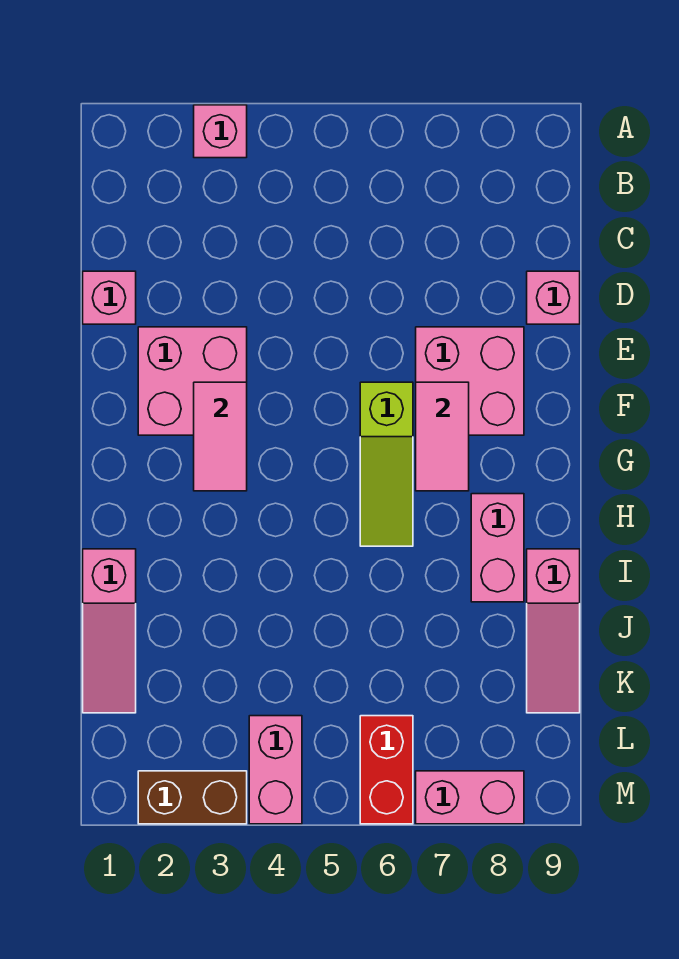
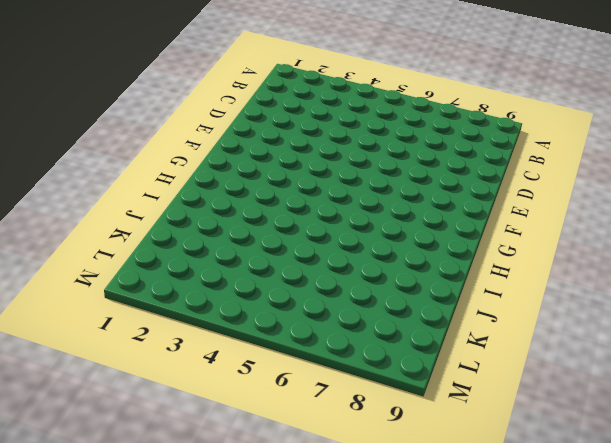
none -> pink brick A3 level 1
none -> pink brick D1 level 1
none -> pink brick D9 level 1

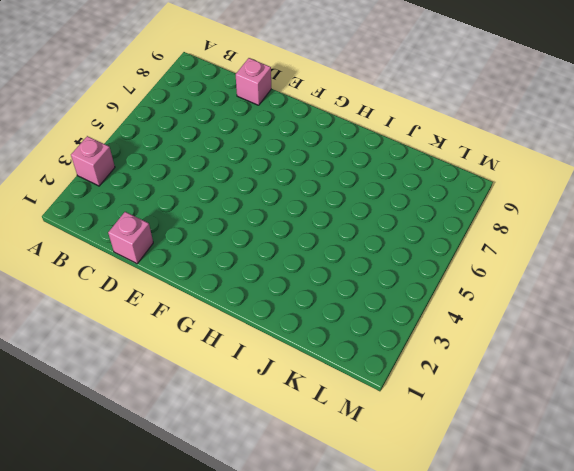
none -> pink brick E2:F3 level 1
none -> pink brick E7:F8 level 1
none -> lime slope F6:H6 level 1 top F

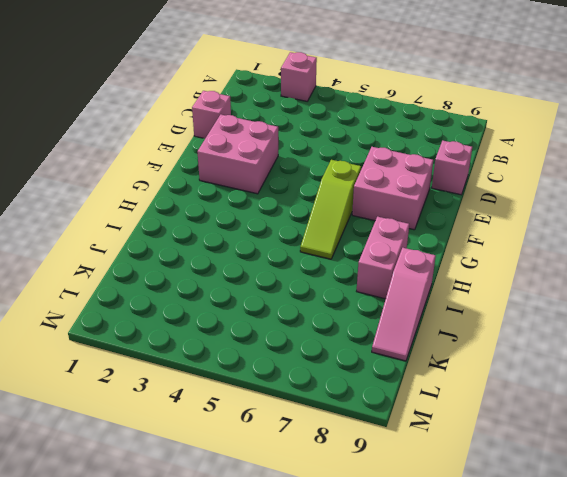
none -> pink slope I1:K1 level 1 top I
none -> pink brick L4:M4 level 1
none -> red brick L6:M6 level 1

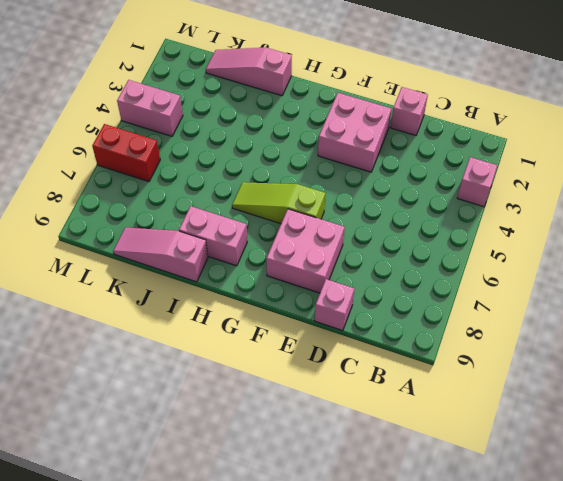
none -> brown brick M2:M3 level 1
none -> pink brick M7:M8 level 1
none -> pink tile F3:G3 level 2

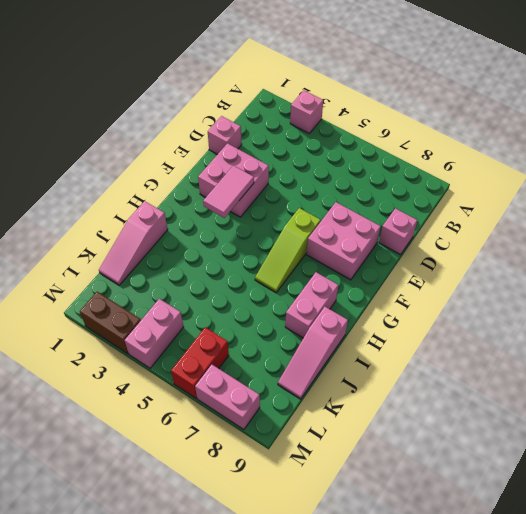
none -> pink tile F7:G7 level 2

